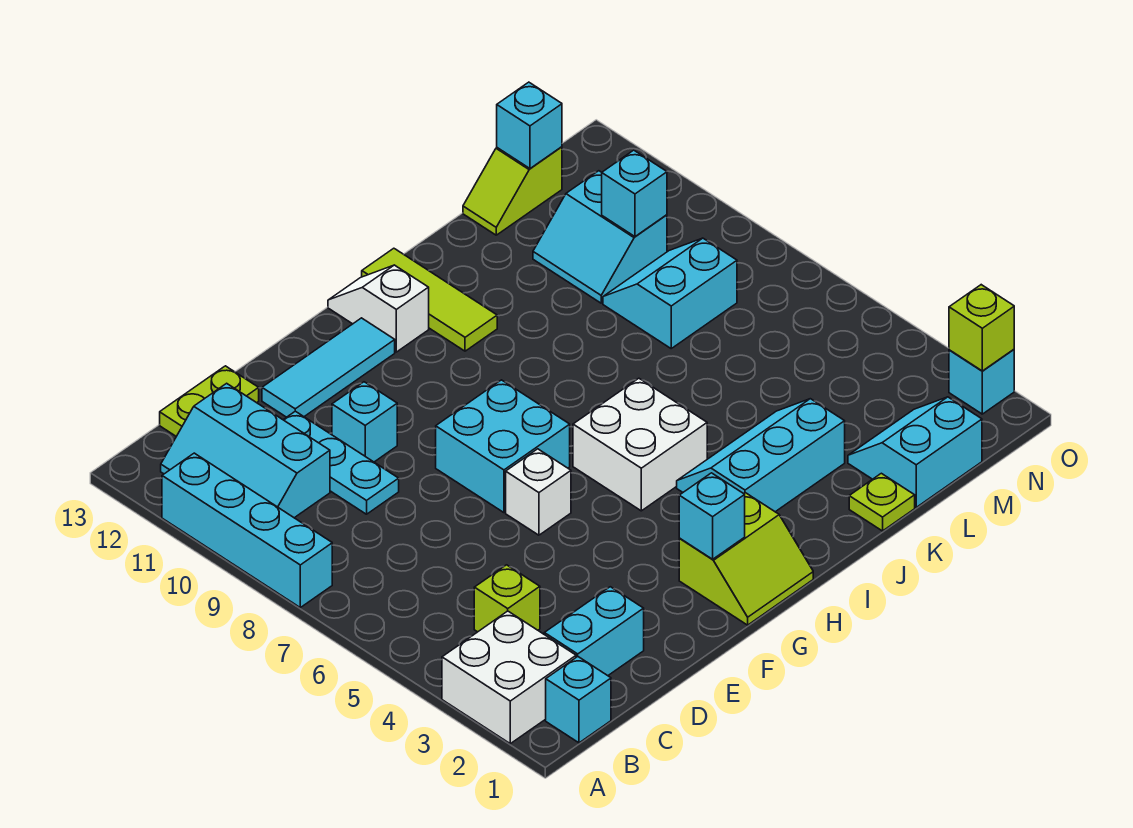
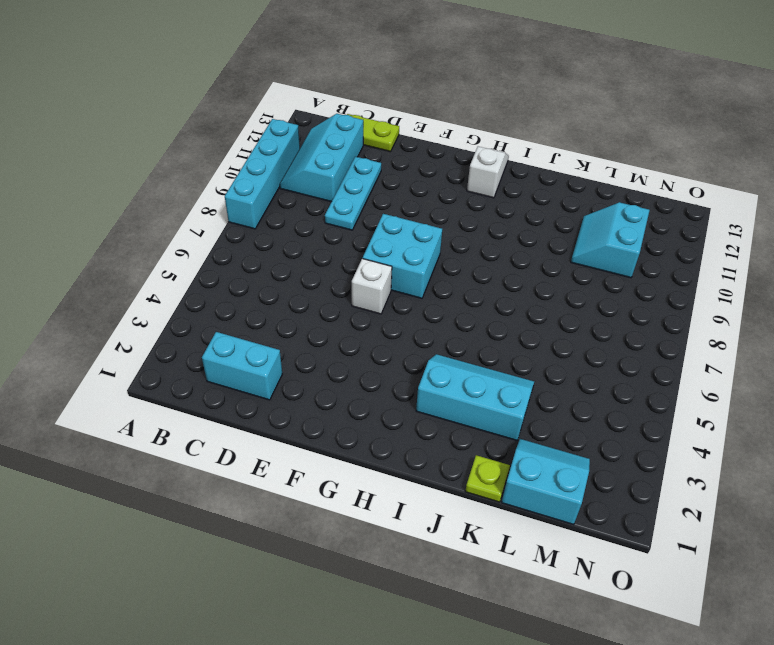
none -> white brick A2:B3 level 1
none -> cyan brick B1 level 1
none -> lime brick C4 level 1

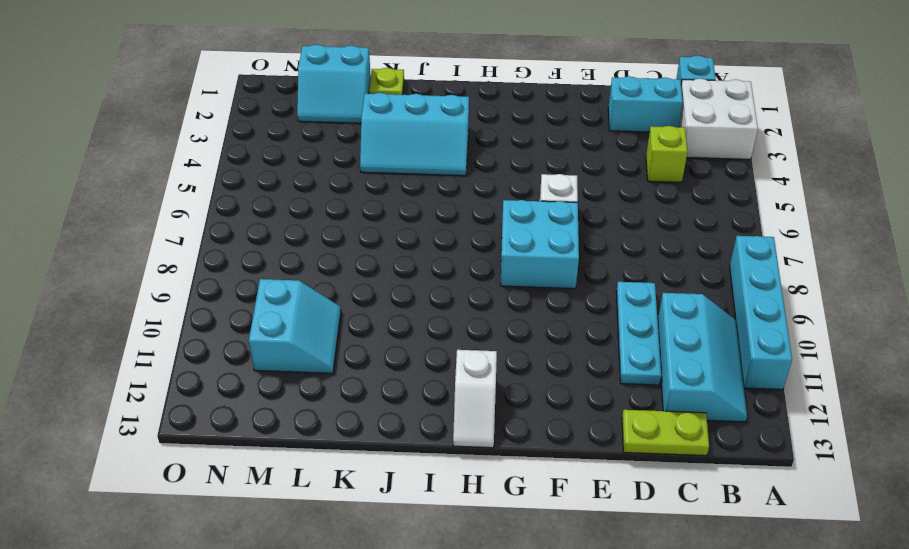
none -> cyan brick E10 level 1
none -> cyan tile E12:G12 level 1
none -> lime slope G1:H2 level 1 top 2

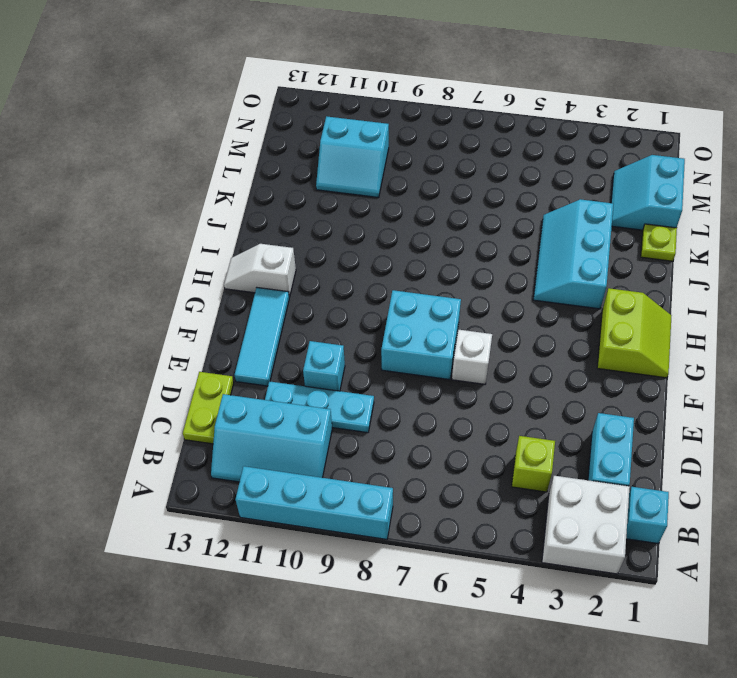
none -> white brick H5:I6 level 1
none -> lime tile I11:I13 level 1
none -> cyan slope L8:M9 level 1 top 8

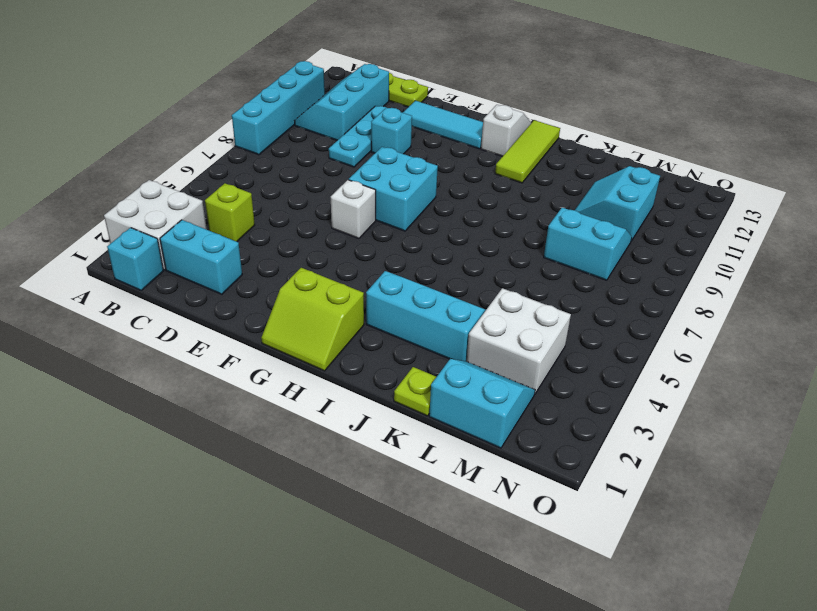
white brick L3:M4 level 1 -> white brick H5:I6 level 1
none -> lime slope L13:M13 level 1 top M
none -> cyan brick O2 level 1
none -> cyan brick G2 level 2

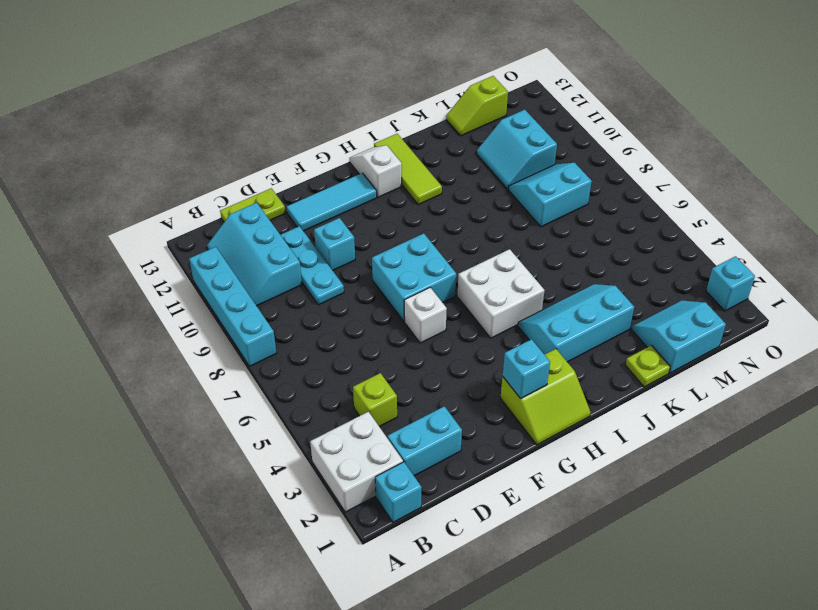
none -> cyan brick M10 level 2
none -> cyan brick M13 level 2
none -> lime brick O2 level 2

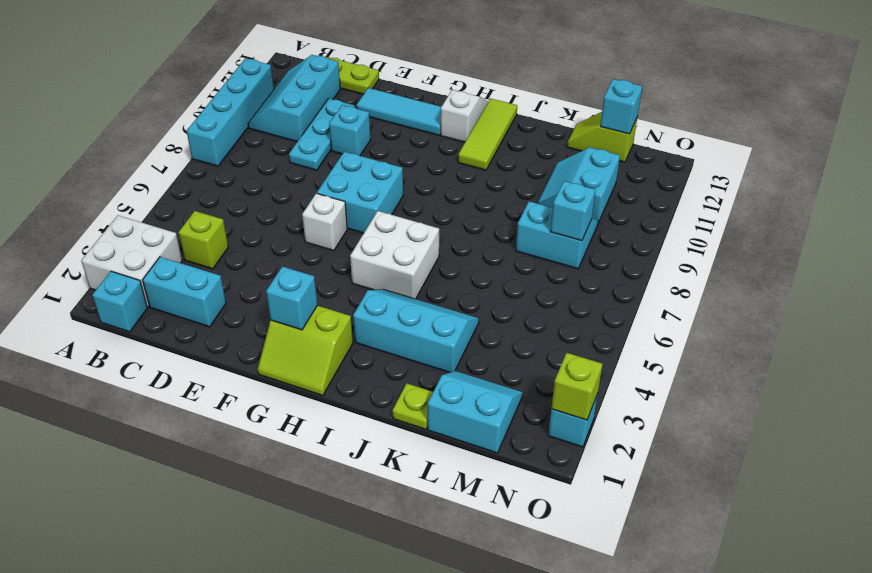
cyan brick M8 level 2 -> cyan brick M10 level 2

